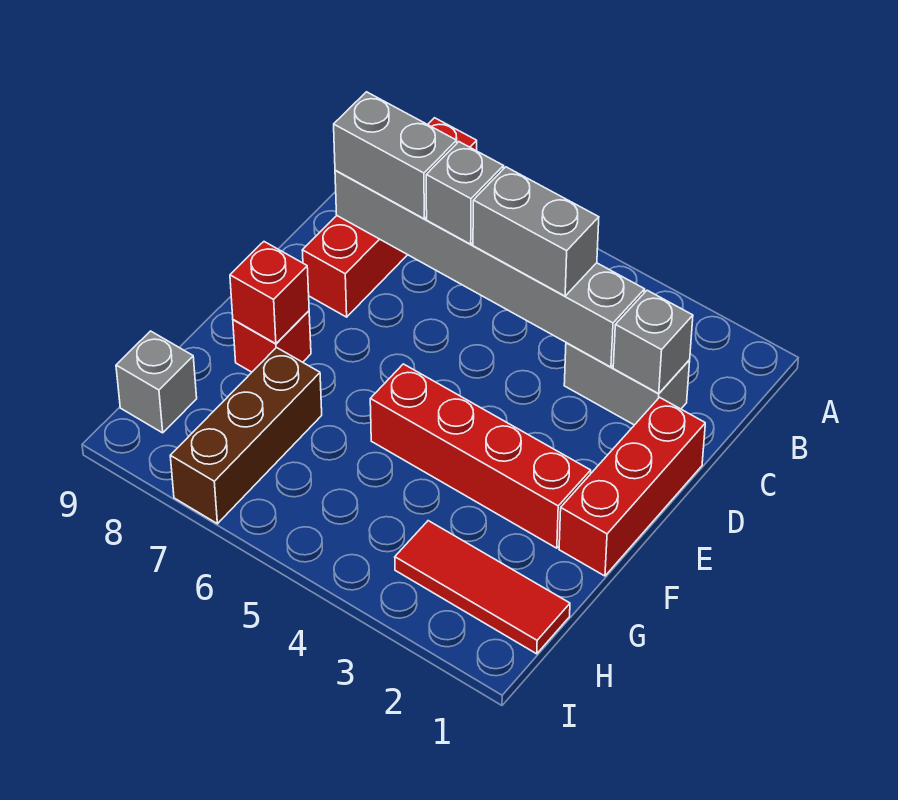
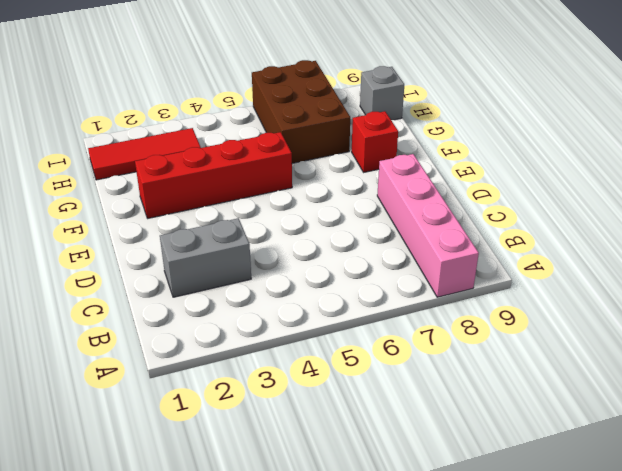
pink brick A8:D8 level 1 -> red brick A8:D8 level 1
brown brick G6:I7 level 1 -> brown brick G7:I7 level 1
none -> red brick D1:F1 level 1
none -> grey brick C2 level 2
none -> grey brick C3:C8 level 2

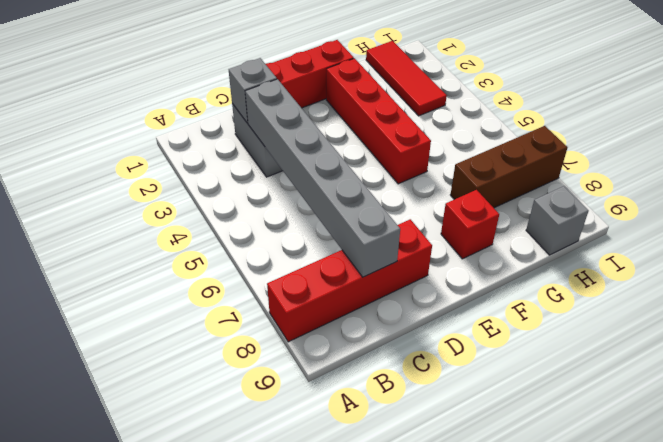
none -> red brick F8 level 2
none -> grey brick C4:C5 level 3
none -> grey brick C6 level 3

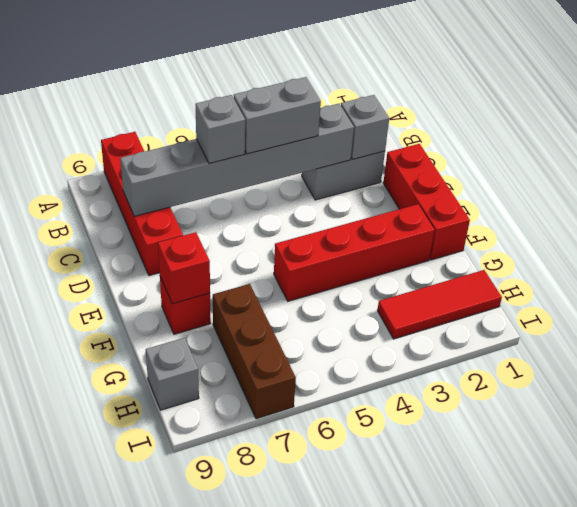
none -> grey brick C7:C8 level 3

